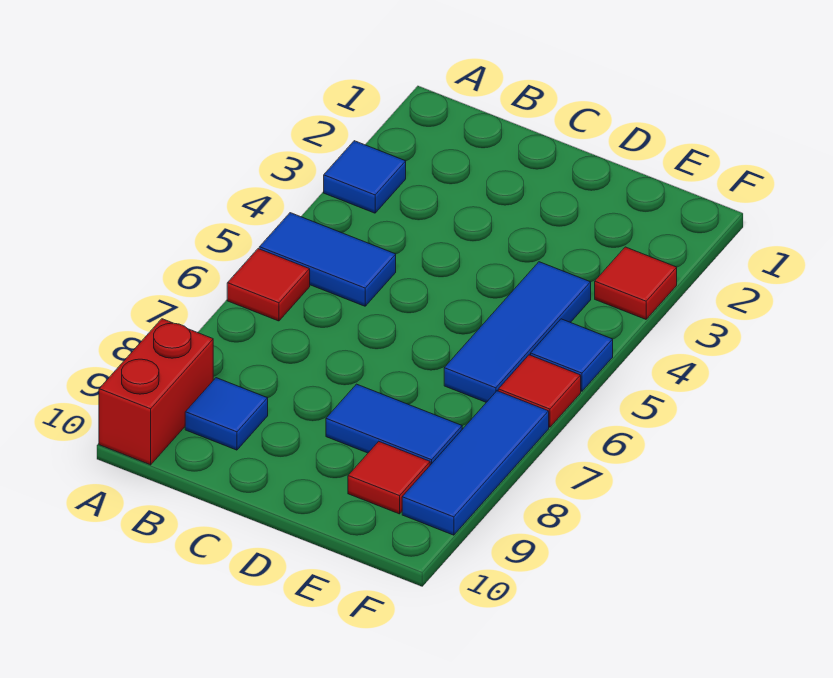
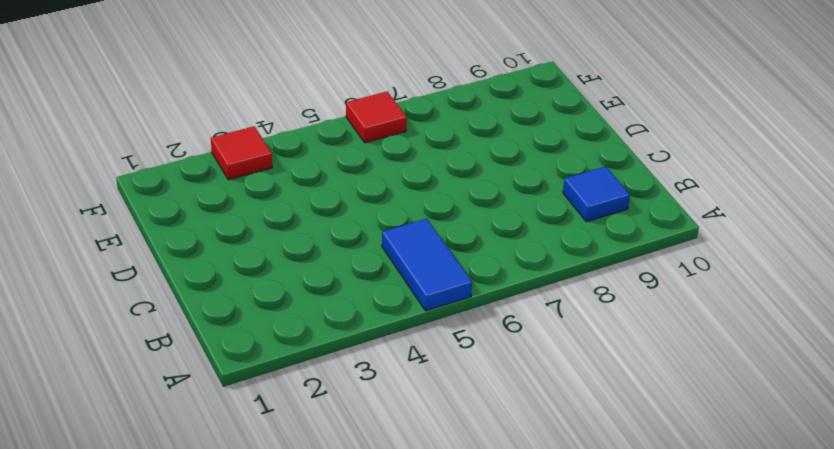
none -> blue tile A3 level 1
none -> red tile A6 level 1
none -> red brick A9:A10 level 1

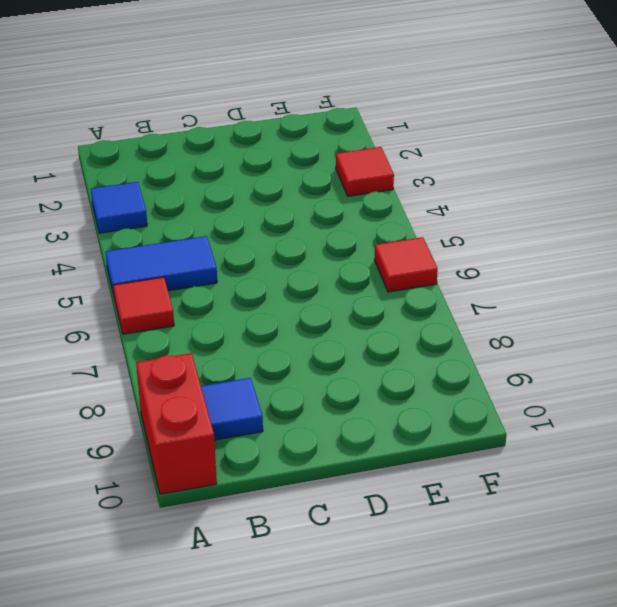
none -> blue tile D8:E8 level 1
none -> blue tile E4:E6 level 1
none -> red tile E9 level 1

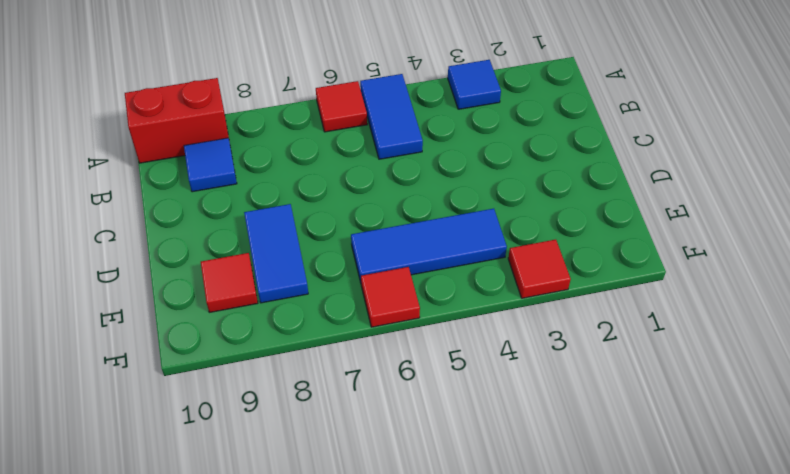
none -> blue tile F5 level 1
none -> blue tile F7:F9 level 1

